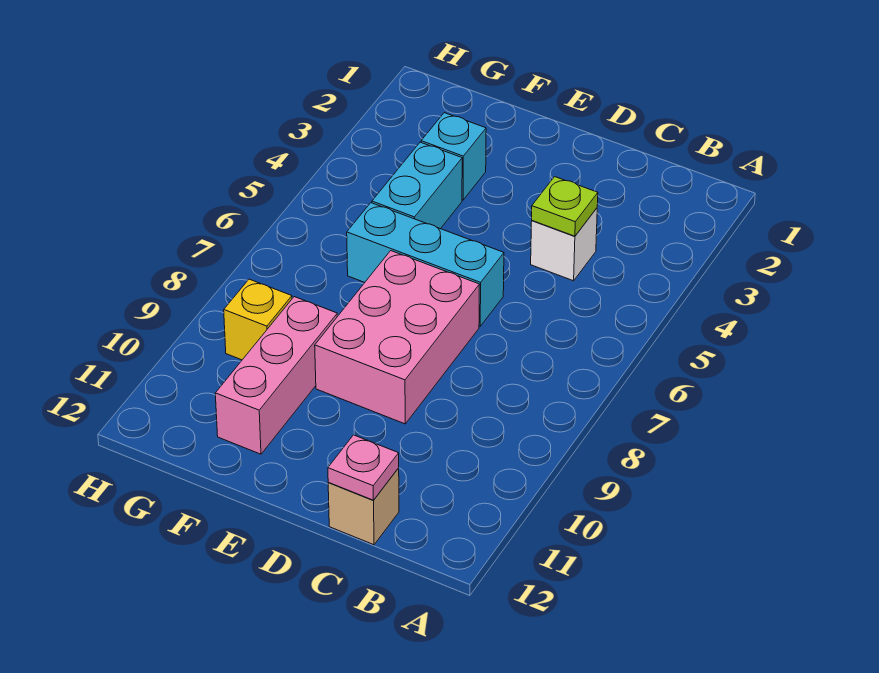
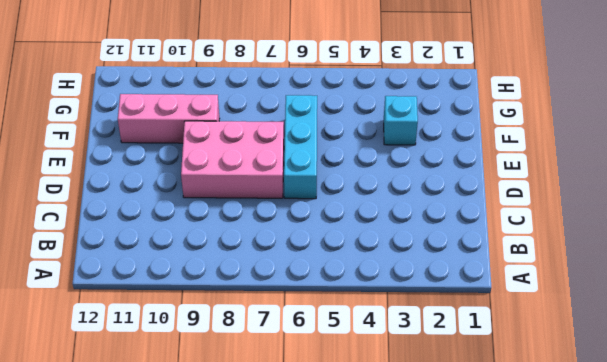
none -> white brick C4 level 1
none -> tan brick C12 level 1

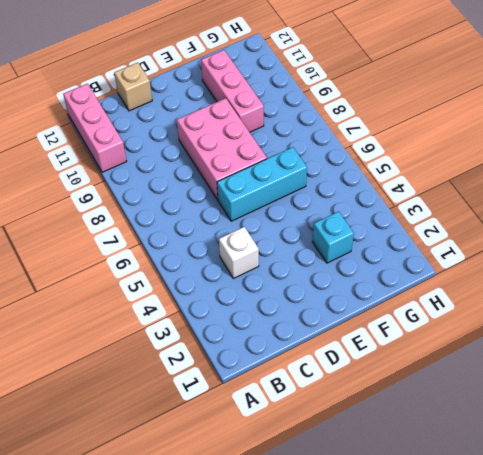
pink brick A10:A12 level 1 -> none
none -> cyan brick F4:F5 level 1
none -> yellow brick G9 level 1

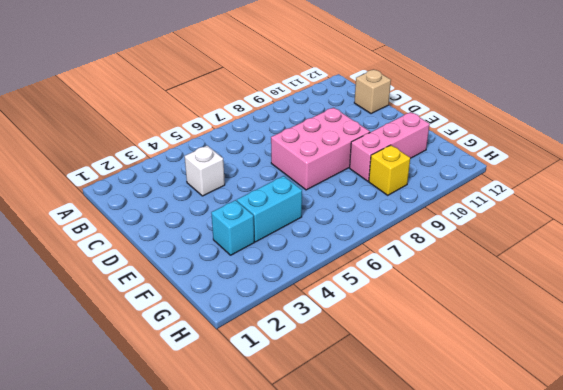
none -> cyan brick D6:F6 level 1
none -> lime plate C4 level 2

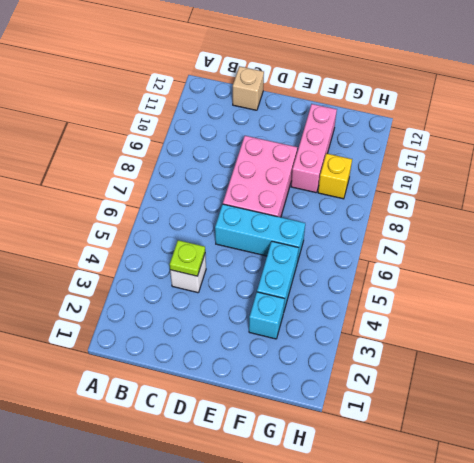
none -> pink plate C12 level 2

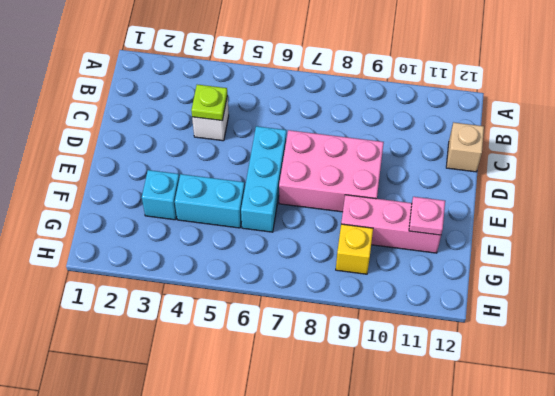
pink plate F11 level 2 -> pink plate C12 level 2

